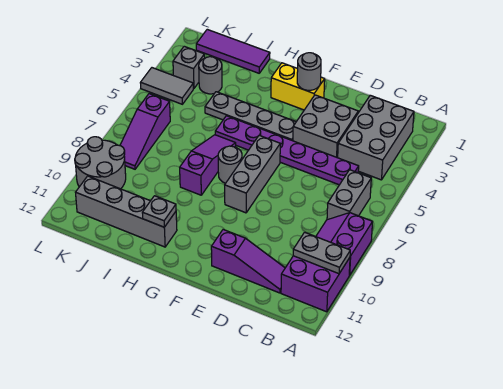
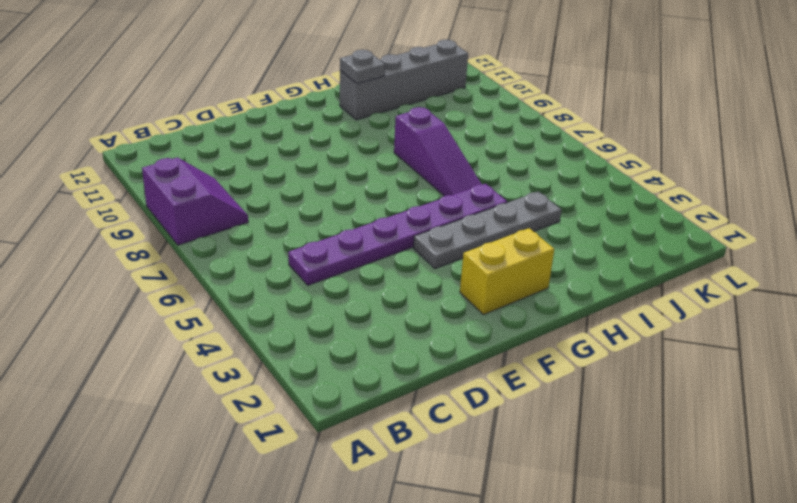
none -> purple brick A10:B11 level 1
none -> grey brick B2:C4 level 1
none -> grey brick B6:B7 level 1

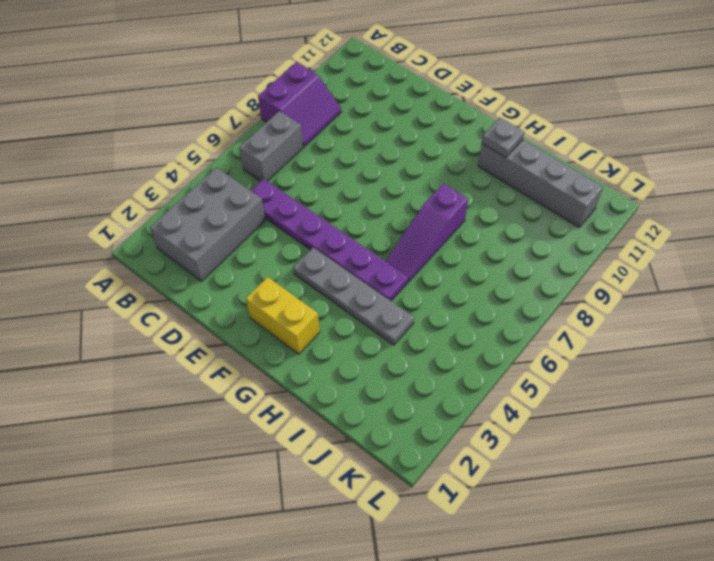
none -> purple brick A10:B11 level 1
none -> purple slope C11:E11 level 1 top E
none -> grey brick D3:E4 level 1

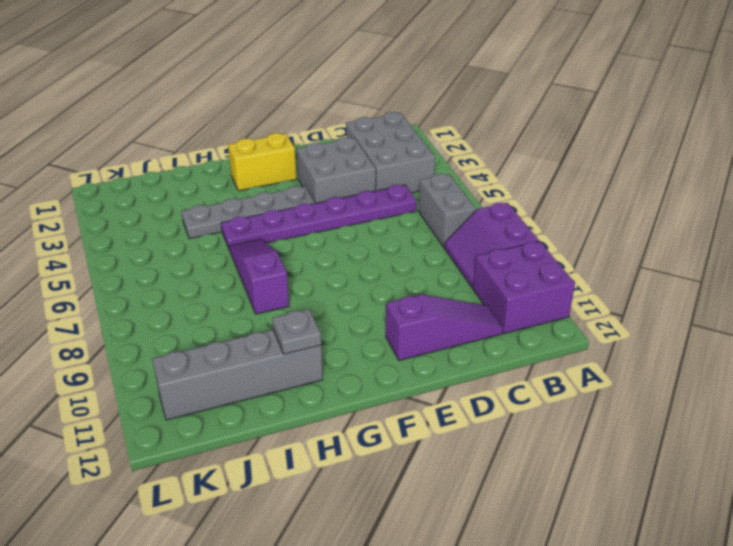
none -> grey brick F6:F8 level 1
none -> grey round brick G7 level 1
none -> purple tile I1:K1 level 1

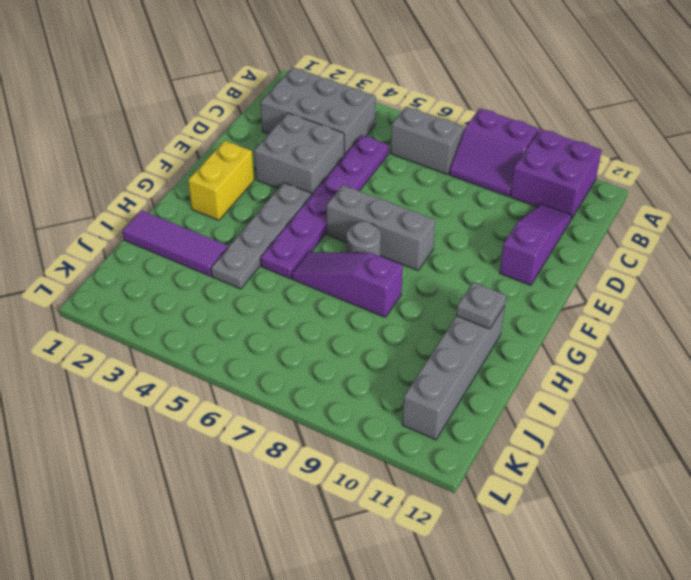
purple tile I1:I3 level 1 -> purple tile I1:K1 level 1
none -> grey round brick J3 level 1
none -> grey brick K3 level 1
none -> grey tile K4:L4 level 1

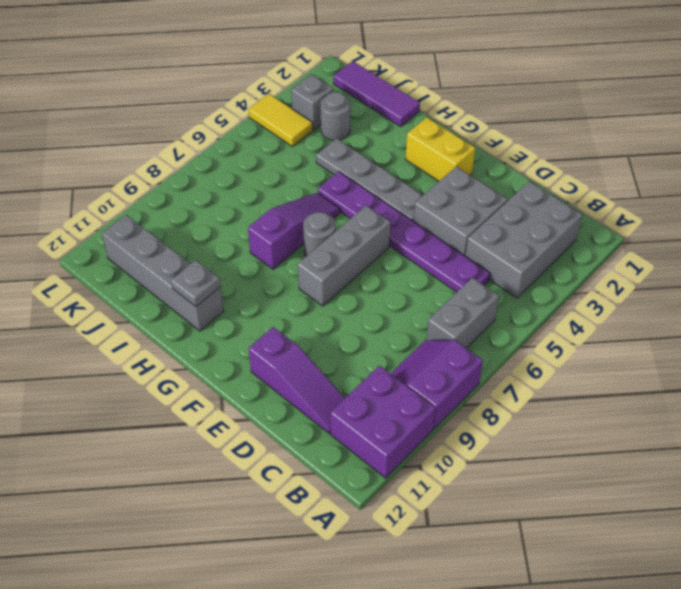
yellow tile K4:L4 level 1 -> grey tile K4:L4 level 1
none -> purple slope K6:K8 level 1 top 6
none -> grey round brick K9:L10 level 1
none -> grey plate A10:B10 level 2

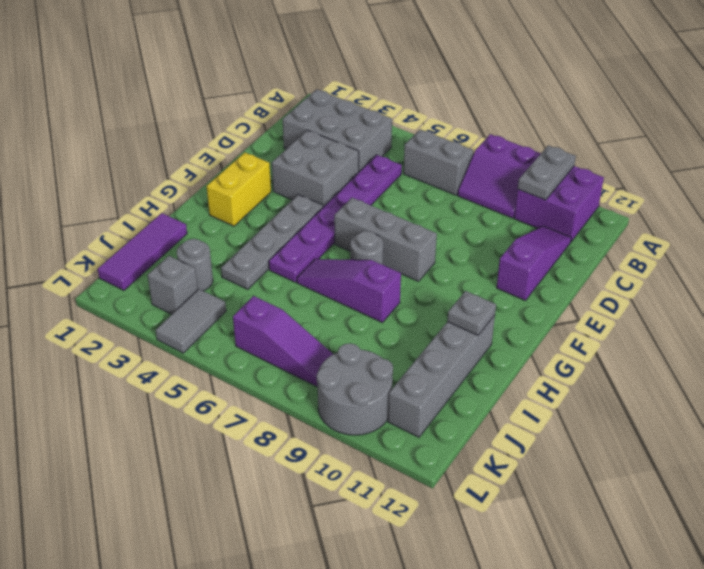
none -> grey round brick F2 level 2

